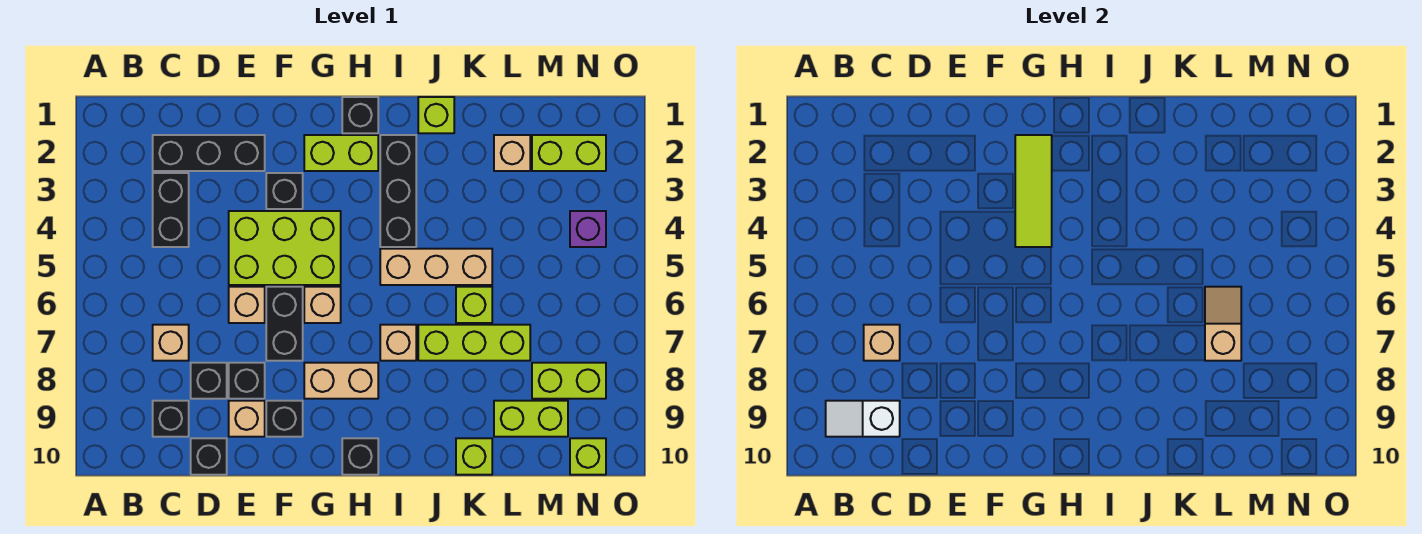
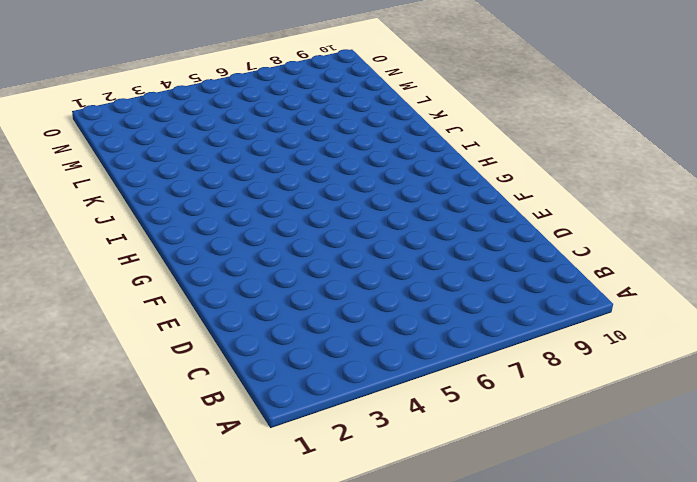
none -> black brick C2:E2 level 1
none -> black brick C3:C4 level 1
none -> tan brick C7 level 1
none -> black brick C9 level 1

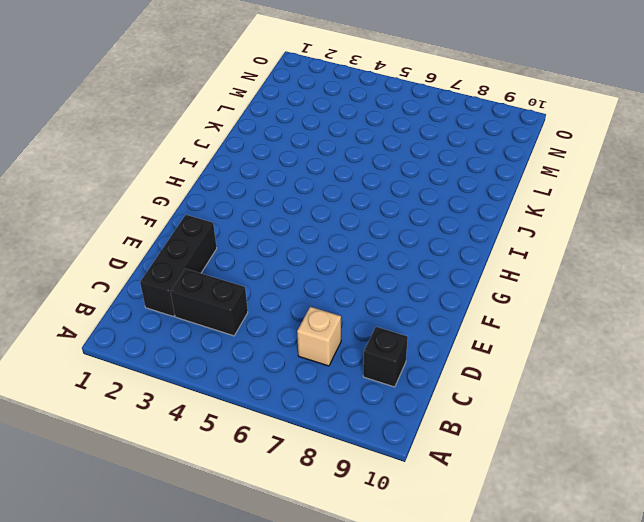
none -> black brick D8 level 1
none -> black brick D10 level 1
none -> lime brick E4:G5 level 1
none -> tan brick E6 level 1

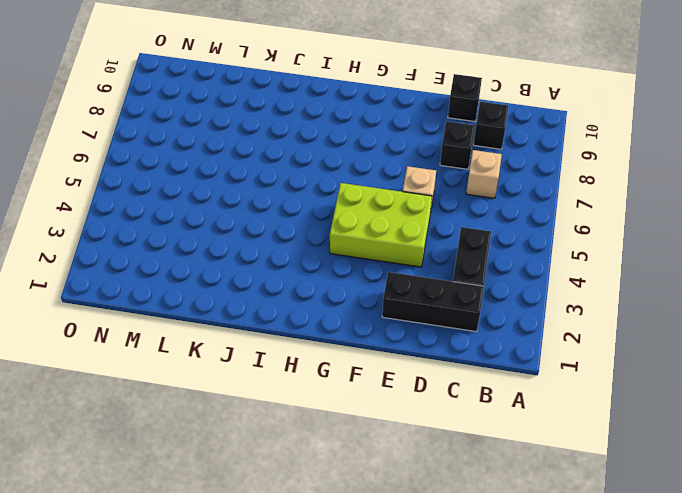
none -> black brick E8 level 1
none -> tan brick E9 level 1
none -> black brick F3 level 1
none -> black brick F6:F7 level 1

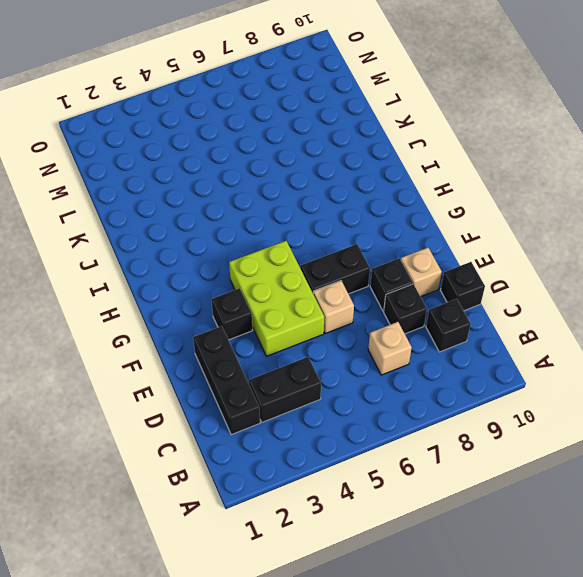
none -> black brick F9 level 1
none -> lime brick G2:H2 level 1
none -> tan brick G6 level 1
none -> tan brick G8:H8 level 1

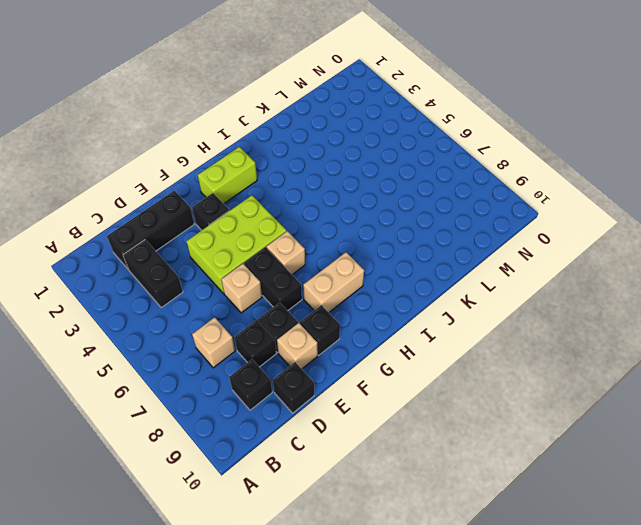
none -> black brick H1 level 1
none -> black brick H10 level 1
none -> black brick I2:I4 level 1
none -> tan brick I5:K5 level 1

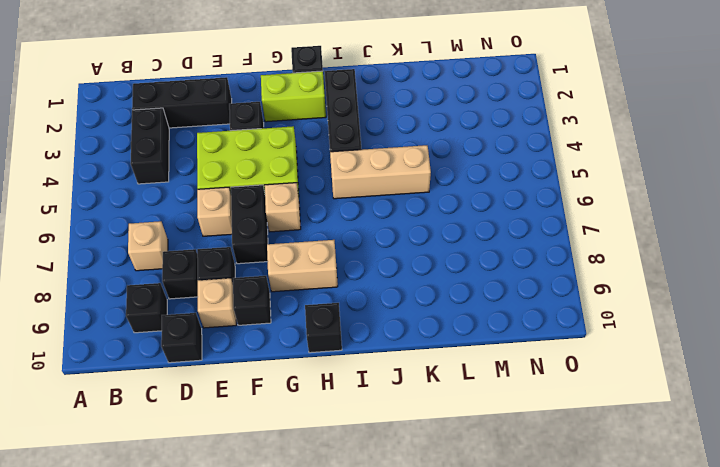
none -> tan brick I7 level 1
none -> lime brick J1 level 1
none -> lime brick J7:L7 level 1
none -> lime brick K6 level 1

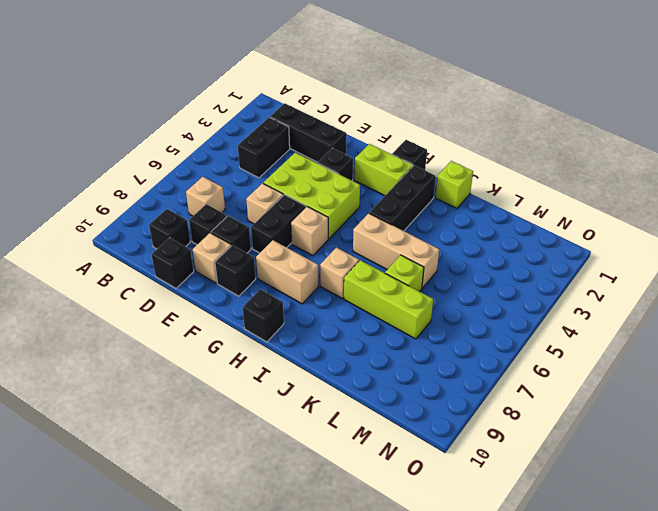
none -> lime brick K10 level 1
none -> tan brick L2 level 1
none -> lime brick L9:M9 level 1
none -> lime brick M2:N2 level 1

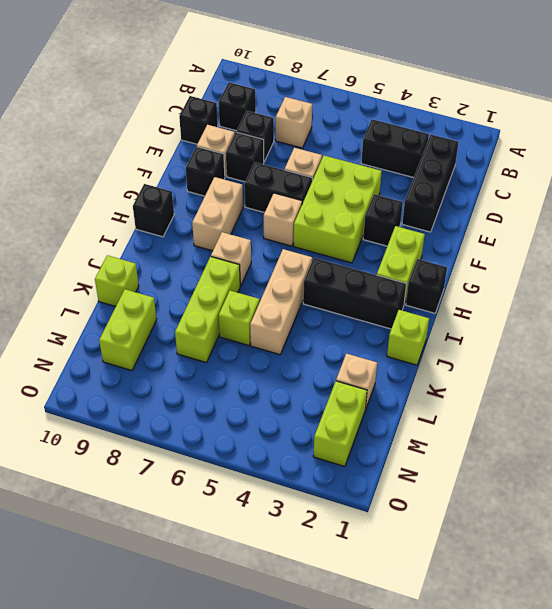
none -> lime brick M8:N8 level 1
none -> purple brick N4 level 1
none -> lime brick N10 level 1
none -> white slope B9:C9 level 2 top C

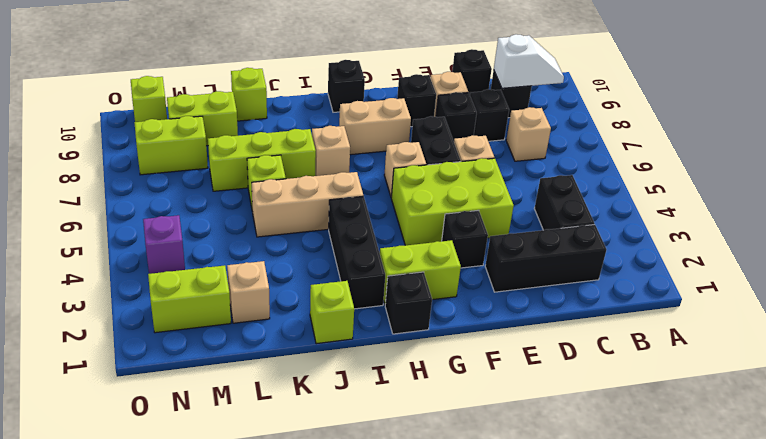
none -> tan brick C7 level 2
none -> lime tile G2:G4 level 2
none -> tan slope L6:L7 level 2 top 7

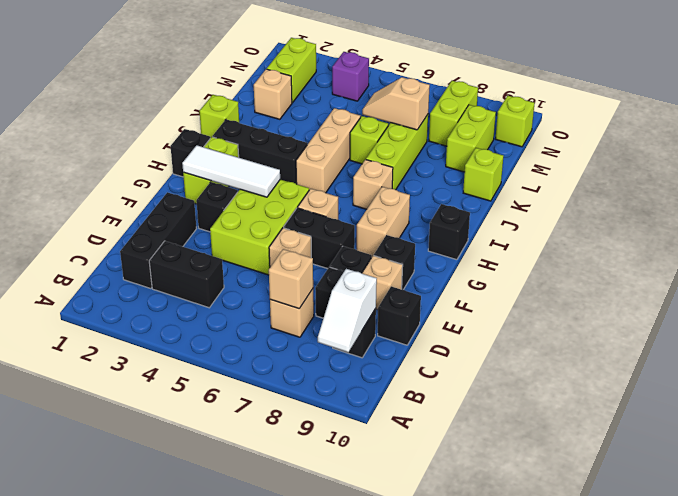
white tile G2:G4 level 2 -> lime tile G2:G4 level 2

